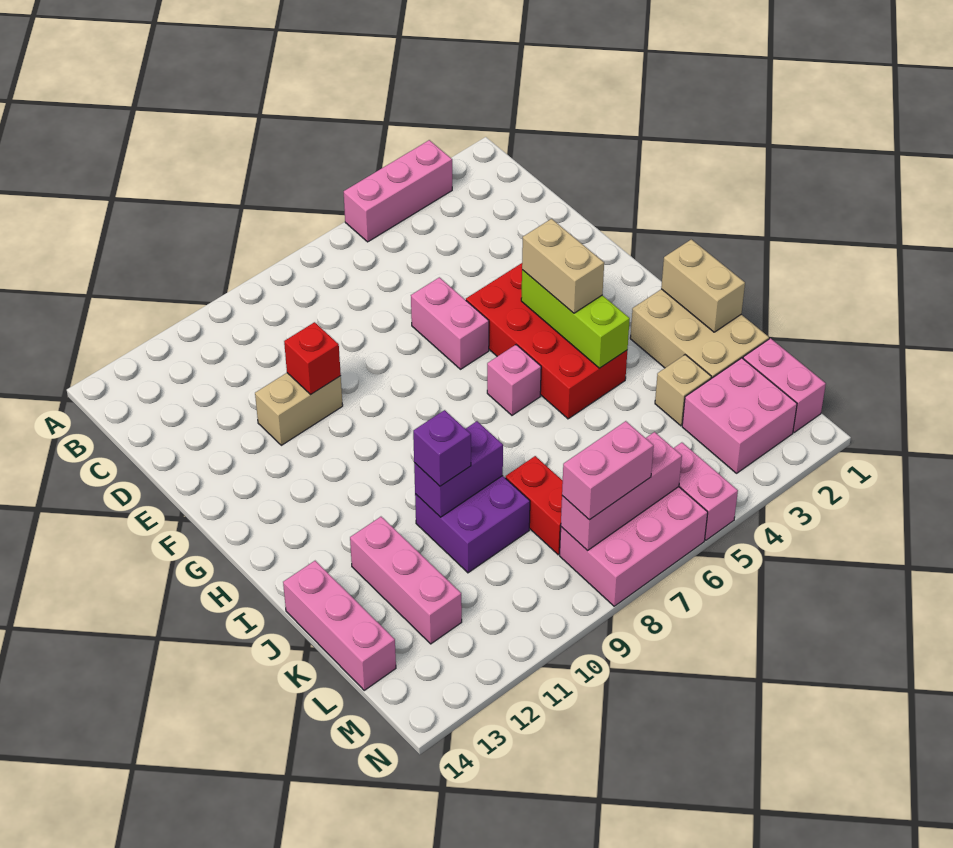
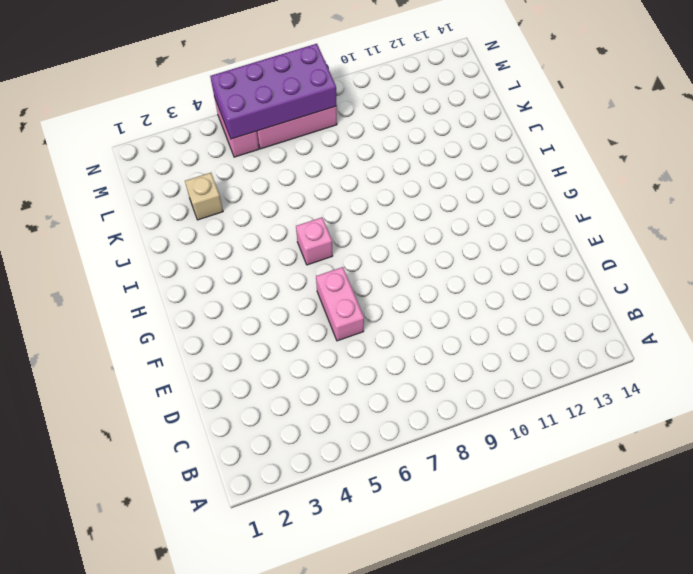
purple brick M5:N8 level 2 -> pink brick M6:M8 level 2
none -> pink brick A3:A5 level 1
none -> tan brick E10:E11 level 1
none -> red brick F4:I5 level 1

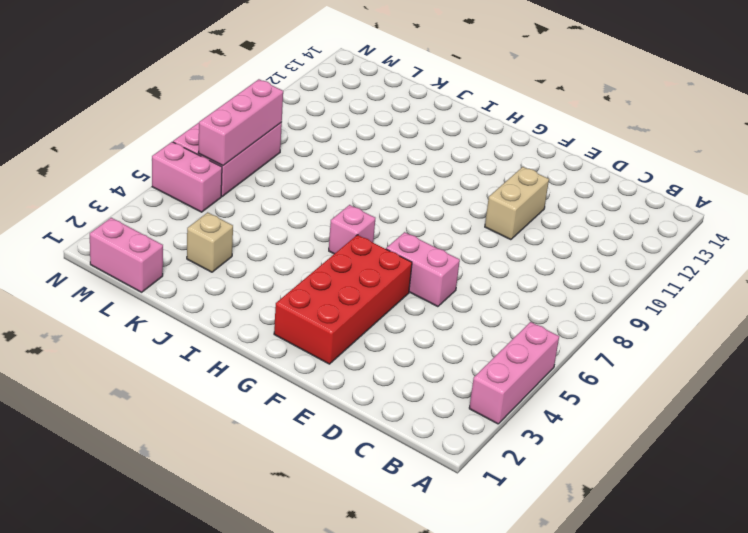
red brick F2:G5 level 1 -> red brick F4:I5 level 1
none -> tan brick I1:K2 level 1
none -> purple brick J9:K10 level 1
none -> pink brick J12:L12 level 1

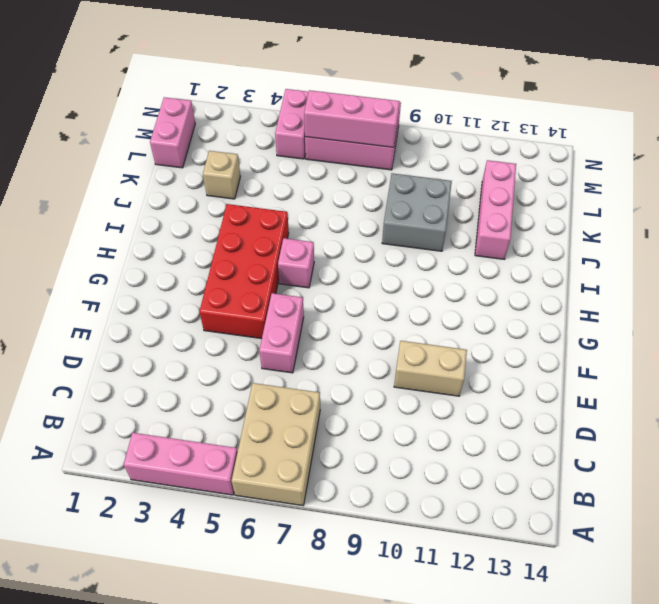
tan brick A6:C7 level 1 -> tan brick I1:K2 level 1
grey brick J9:K10 level 1 -> purple brick J9:K10 level 1
none -> pink brick J14:L14 level 1
none -> red brick K8:L8 level 1
none -> pink brick L2:M3 level 1

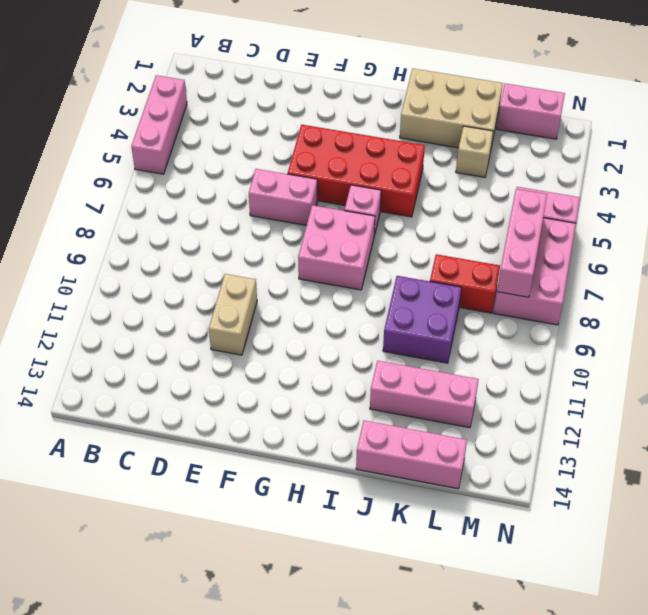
pink brick G7:H8 level 1 -> pink brick L2:M3 level 1
none -> red brick E10 level 2
none -> lime brick G4:I4 level 2
none -> tan brick I1:J1 level 2

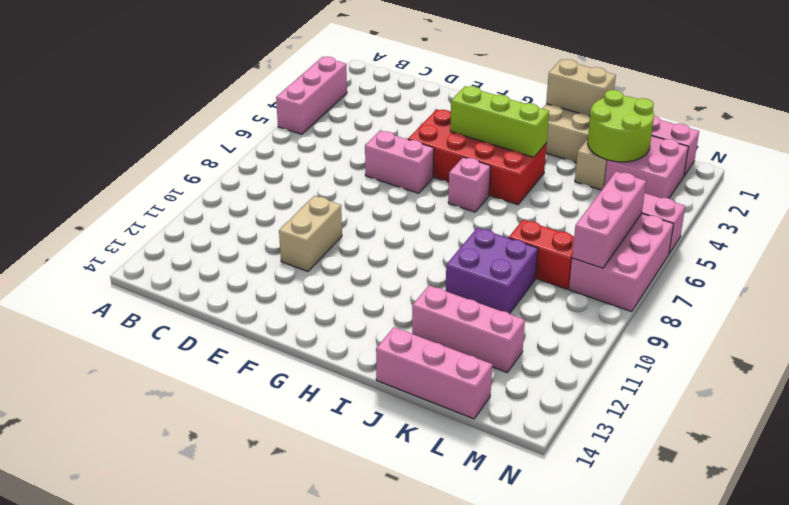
lime round brick K2:L3 level 2 -> none
none -> red brick E10 level 2
none -> purple brick J9:J10 level 2
none -> tan brick G4:H4 level 3

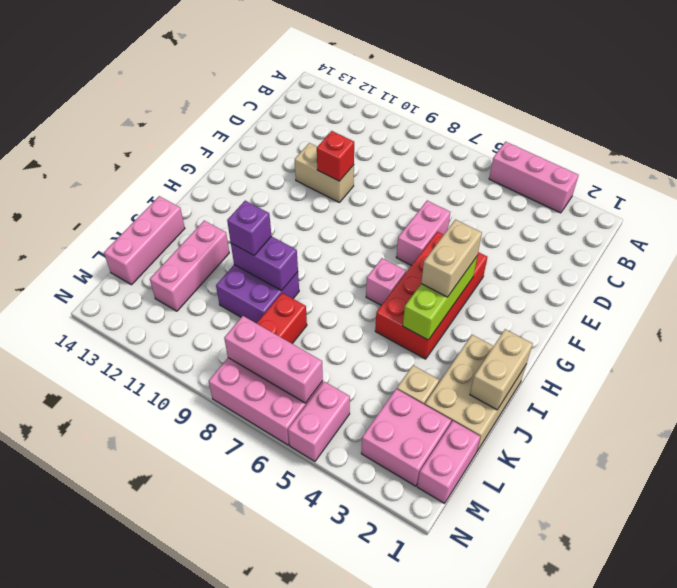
none -> pink brick M7:M8 level 3

